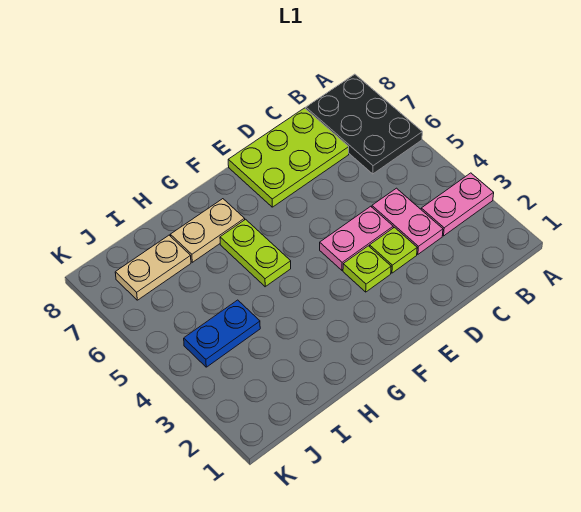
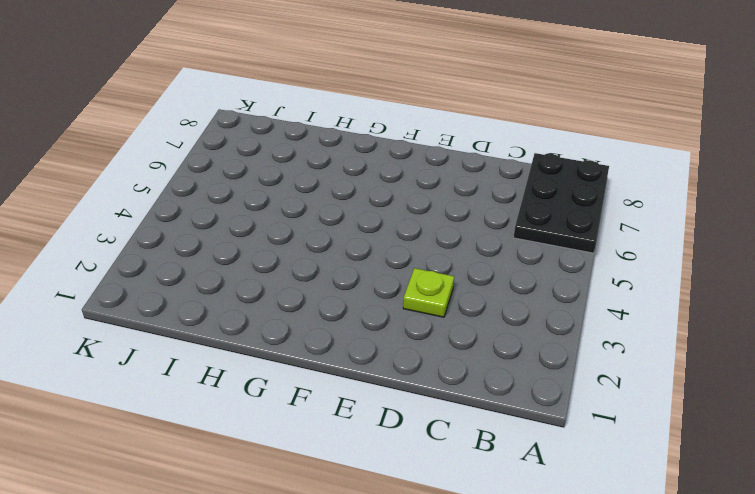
none -> pink plate A3:B3 level 1
none -> pink plate C3:C4 level 1

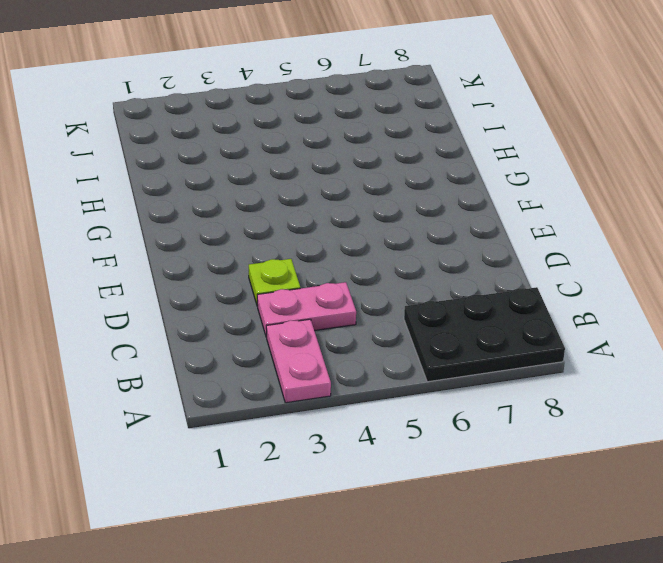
none -> lime plate C7:E8 level 1
none -> pink plate D4:E4 level 1

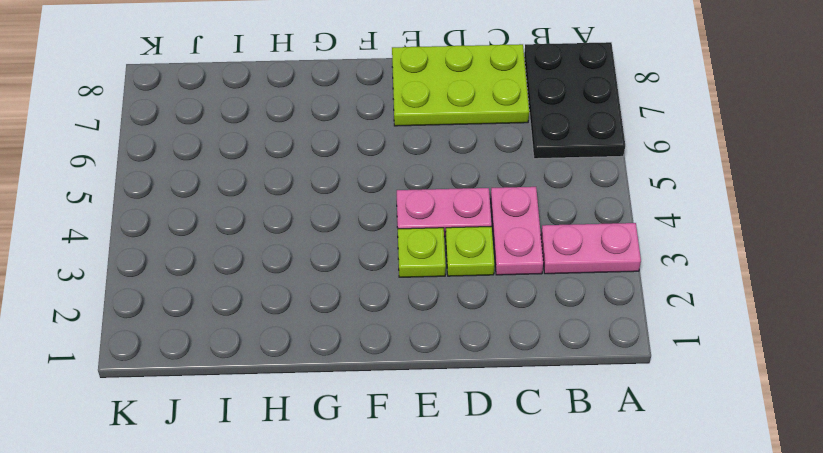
none -> lime plate G5:G6 level 1
none -> tan plate G7:H7 level 1

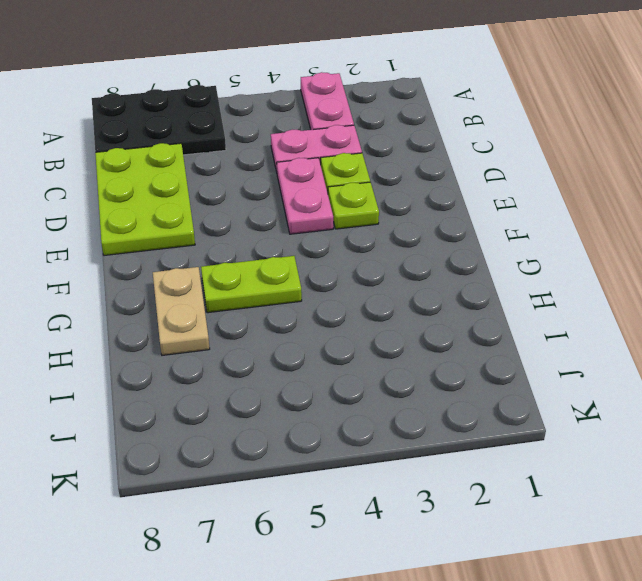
none -> blue plate I4:J4 level 1
none -> tan plate I7:J7 level 1

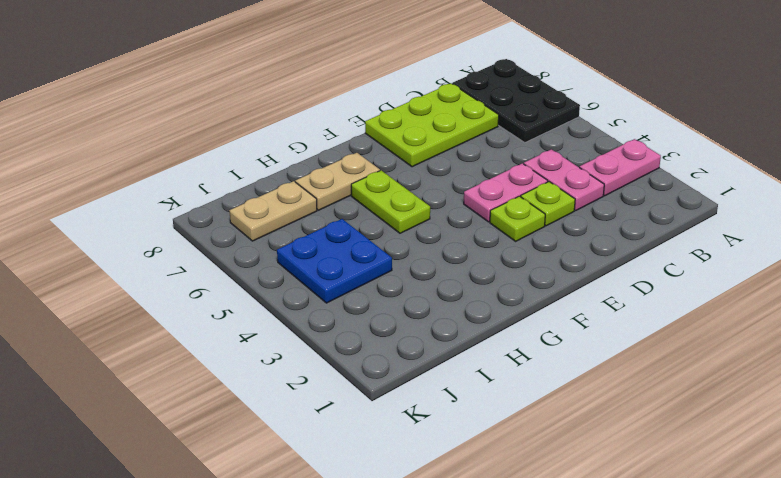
blue plate I4:J5 level 1 -> blue plate I4:J4 level 1

